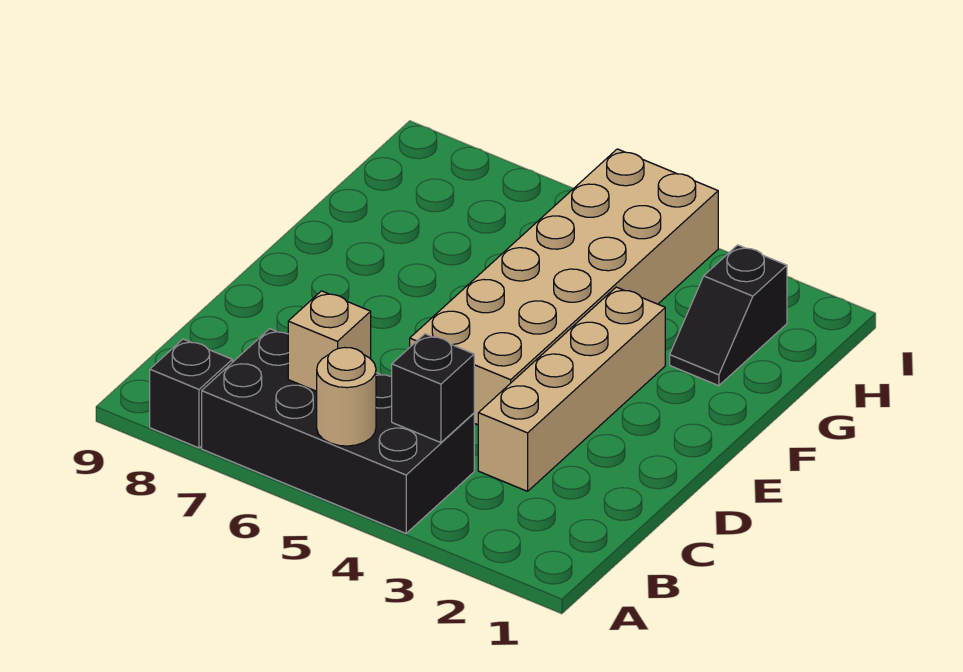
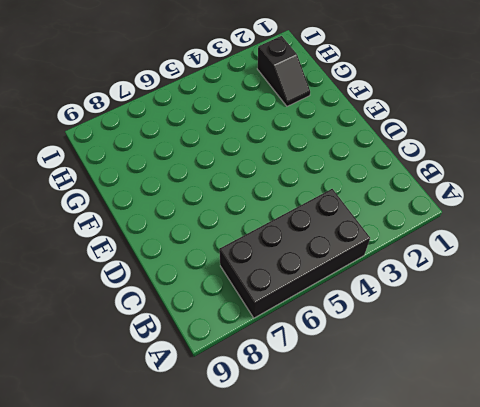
none -> black brick A8 level 1
none -> tan brick C3:F3 level 1

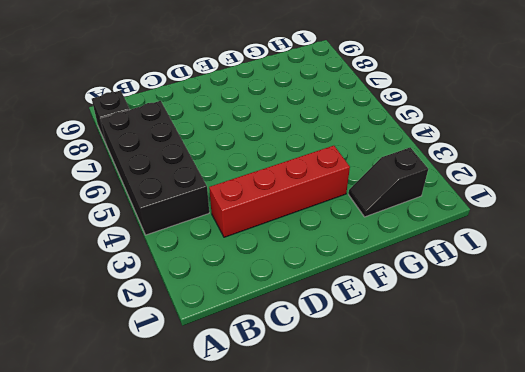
red brick C3:F3 level 1 -> tan brick C3:F3 level 1
none -> tan brick D4:I5 level 1
none -> tan round brick A5 level 2

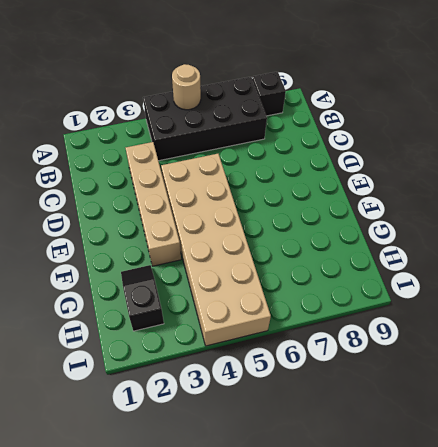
none -> black brick B4 level 2
none -> tan brick B6 level 2

